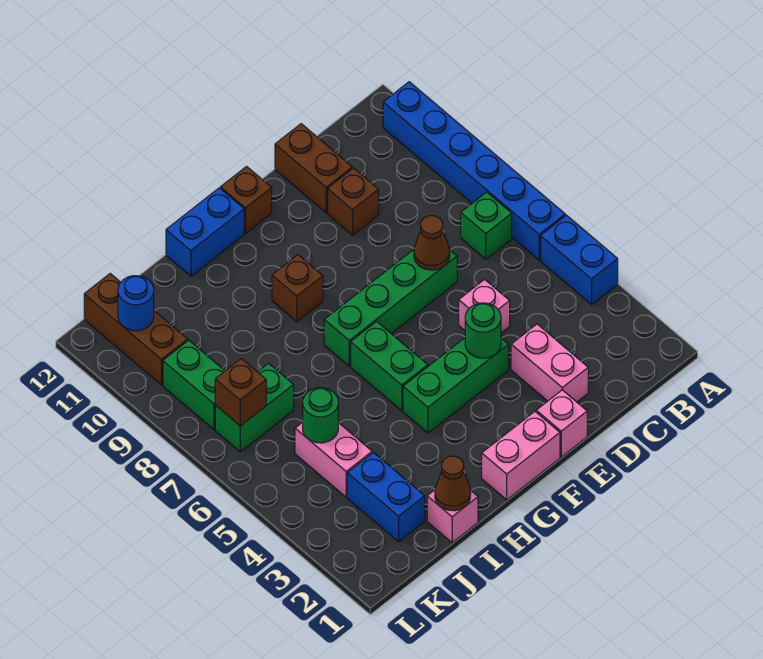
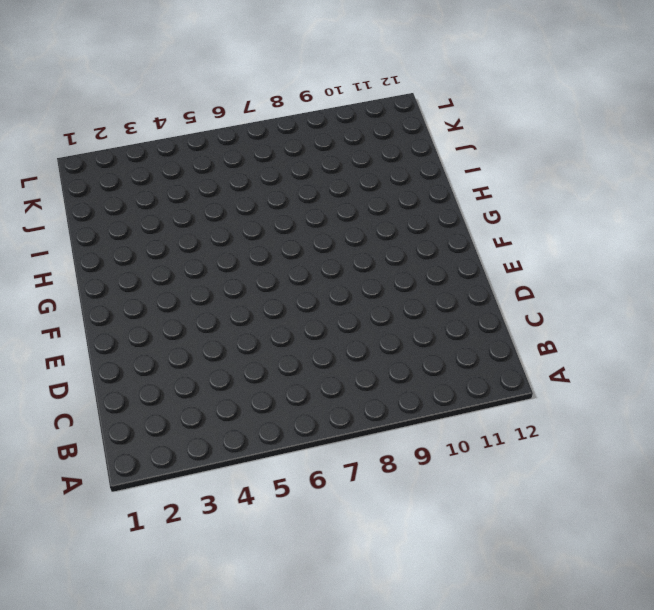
none -> blue brick A4:A5 level 1
none -> blue brick A6:A11 level 1
none -> green brick B7 level 1

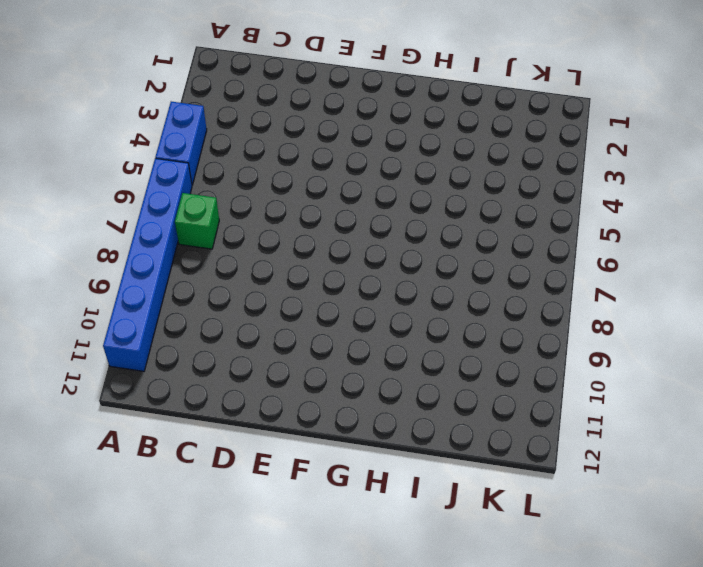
none -> pink brick D2:D3 level 1
none -> pink brick D5 level 1
none -> green brick D7:G7 level 1

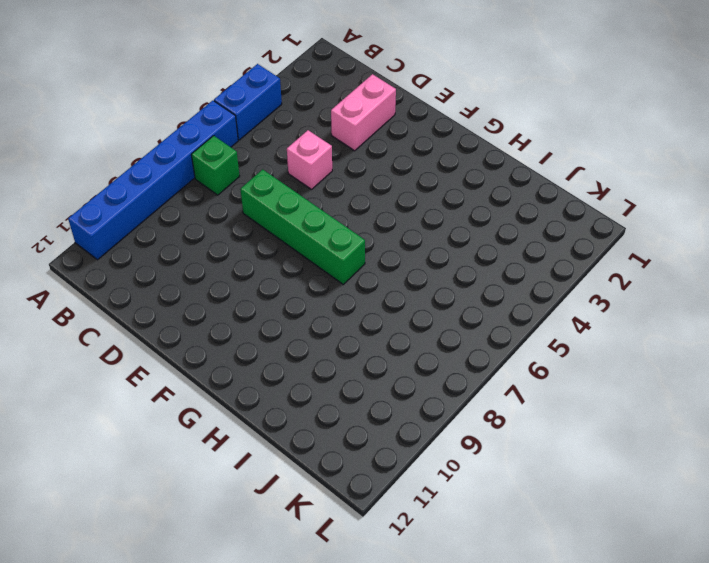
none -> brown brick D10 level 1
none -> brown brick D11:D12 level 1
none -> pink brick E1 level 1

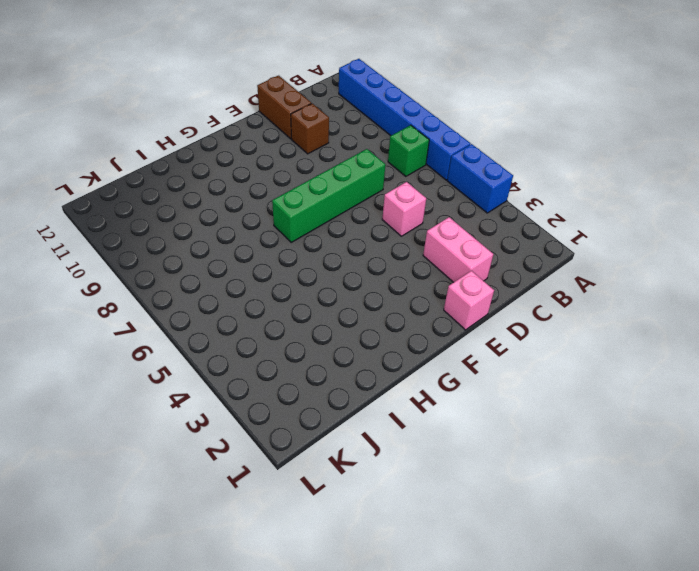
none -> green brick E4:G4 level 1
none -> pink brick F1:G1 level 1
none -> brown brick F12 level 1

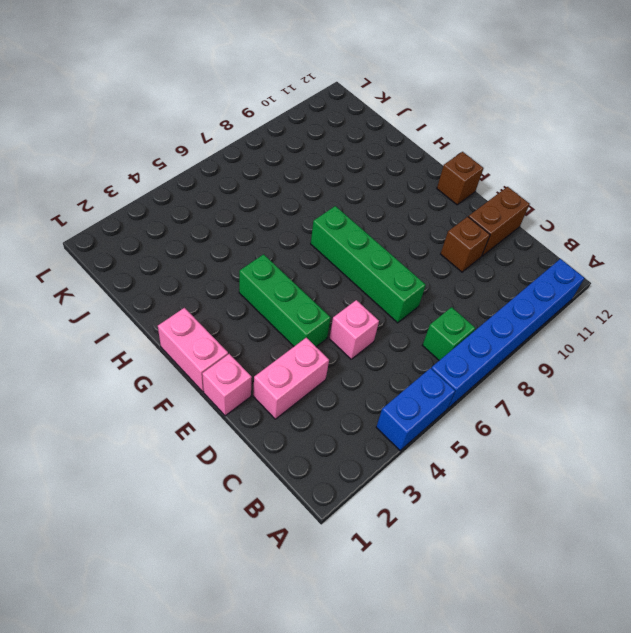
none -> green brick G5:G6 level 1
none -> brown brick G9 level 1
none -> blue brick G12:H12 level 1

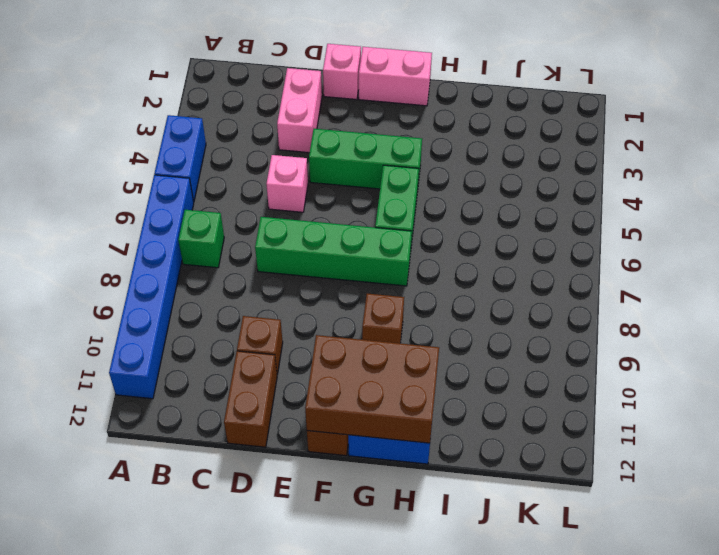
brown brick F11:H12 level 2 -> none
none -> pink brick I1 level 1
none -> blue brick J2:J3 level 1
none -> pink brick J4:J5 level 1

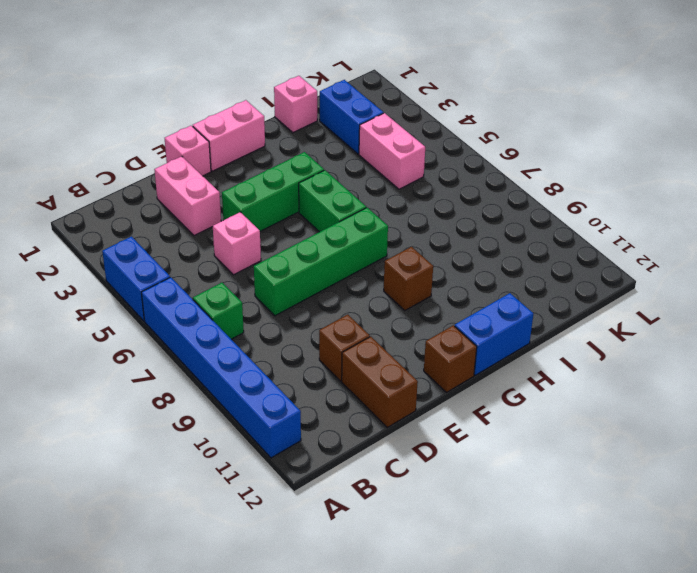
none -> green brick J7:K7 level 1
none -> green brick K8:K9 level 1
none -> brown brick K10:K12 level 1

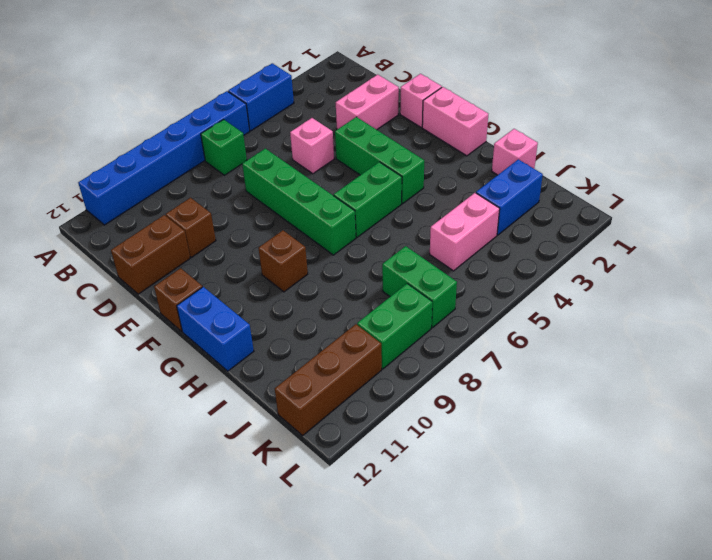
none -> brown cone D7 level 2
none -> green round brick E4 level 2
none -> brown cone I1 level 2

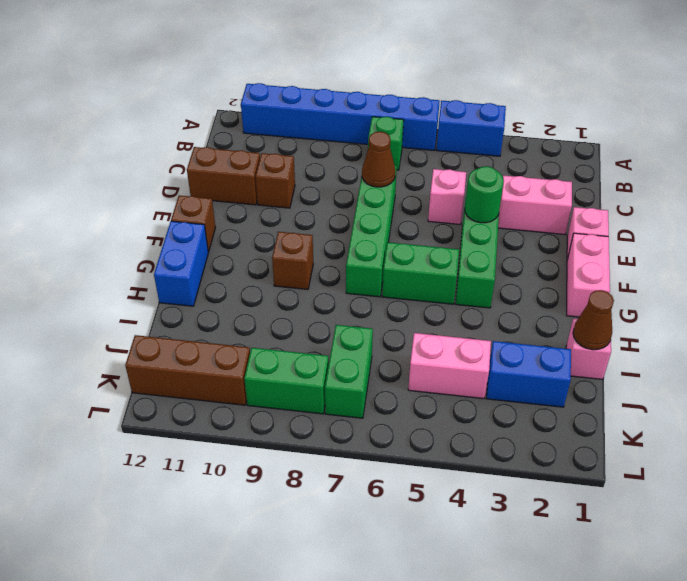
none -> green round brick J5 level 2
none -> brown brick K7 level 2
none -> blue round brick K11 level 2

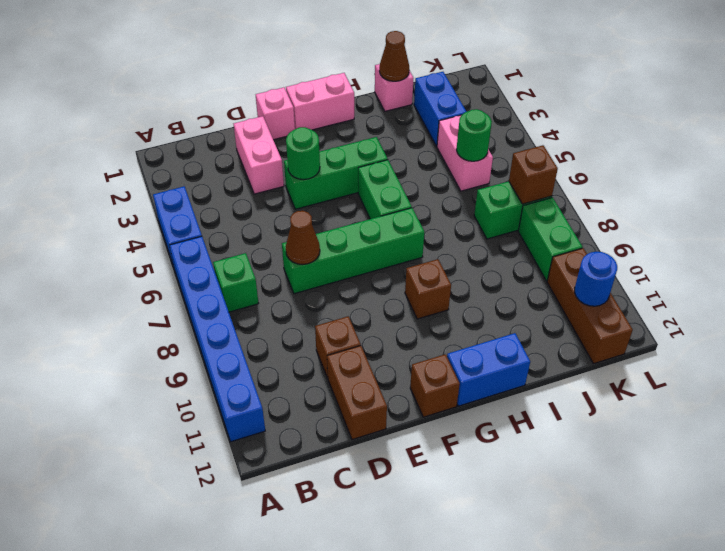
none -> pink brick D5 level 1

